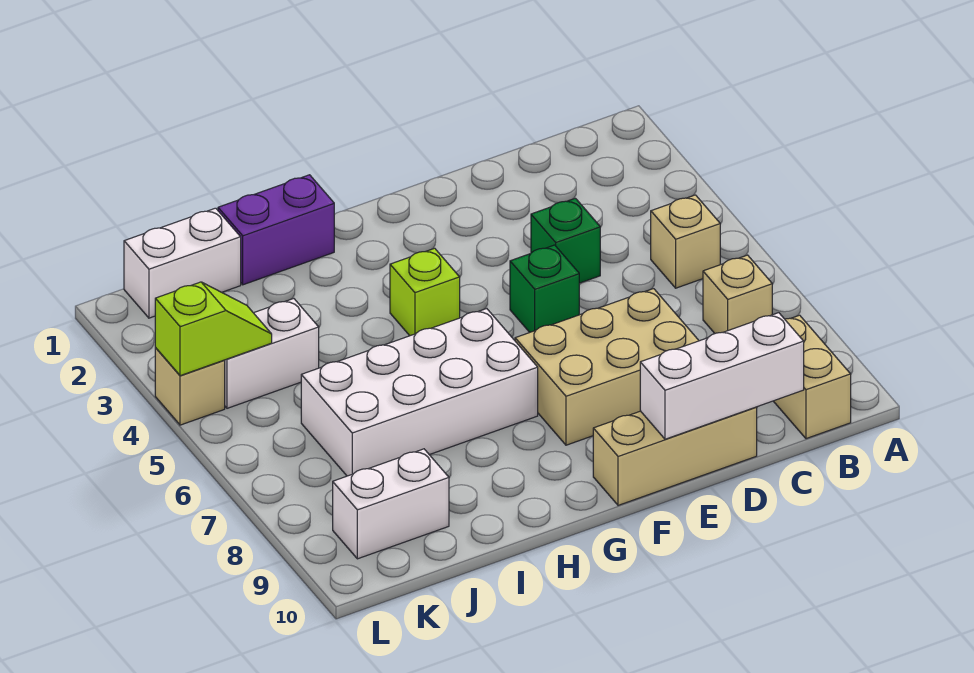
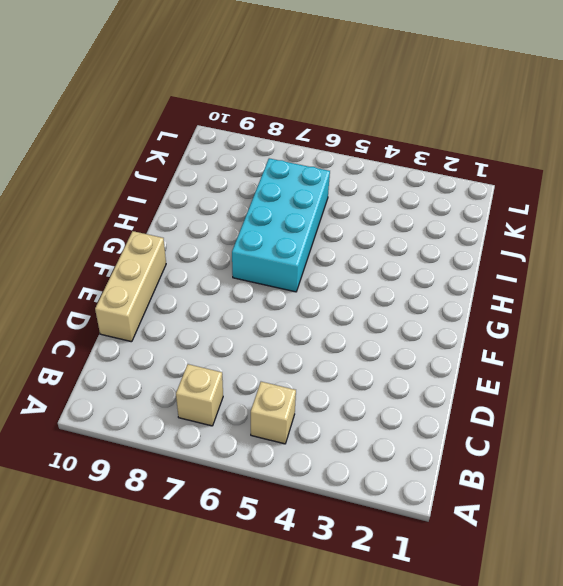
cyan brick G6:J7 level 1 -> white brick G6:J7 level 1
none -> tan brick B9:B10 level 1
none -> green brick D4 level 1
none -> tan brick D7:F8 level 1

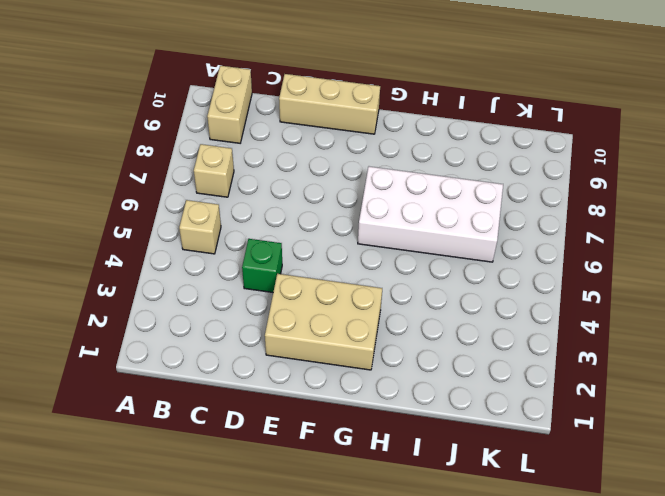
tan brick E2:G3 level 1 -> tan brick D7:F8 level 1
none -> green brick E5 level 1
none -> lime brick G4 level 1
none -> purple brick H1:I1 level 1

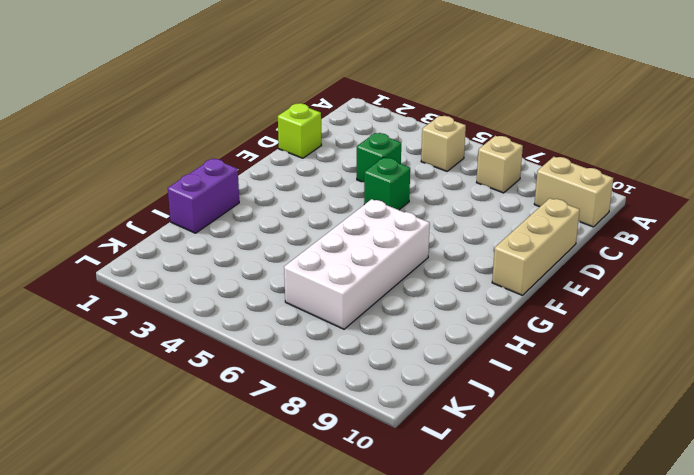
lime brick D1 level 1 -> lime brick G4 level 1
none -> tan brick D7:F8 level 1
none -> white brick J1:K1 level 1
none -> white brick J4:K4 level 1

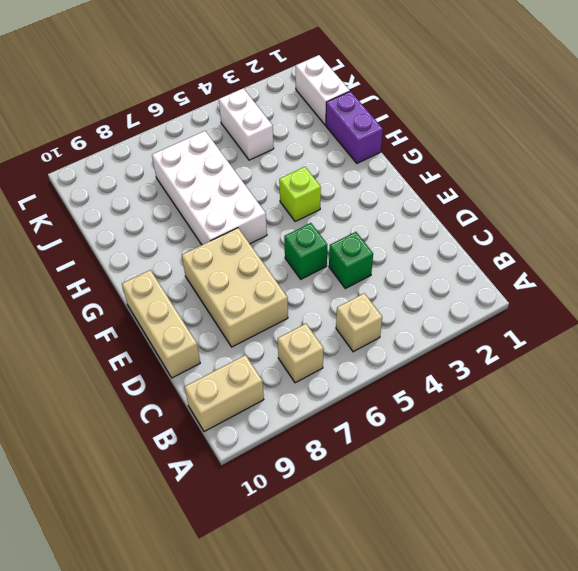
none -> white brick J9:K9 level 1
none -> tan brick L4 level 1
none -> white brick C10:E10 level 2

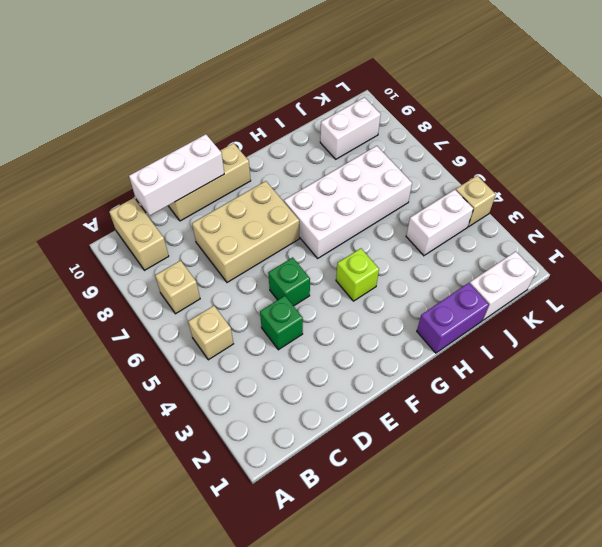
none -> lime slope K4:L4 level 2 top L

